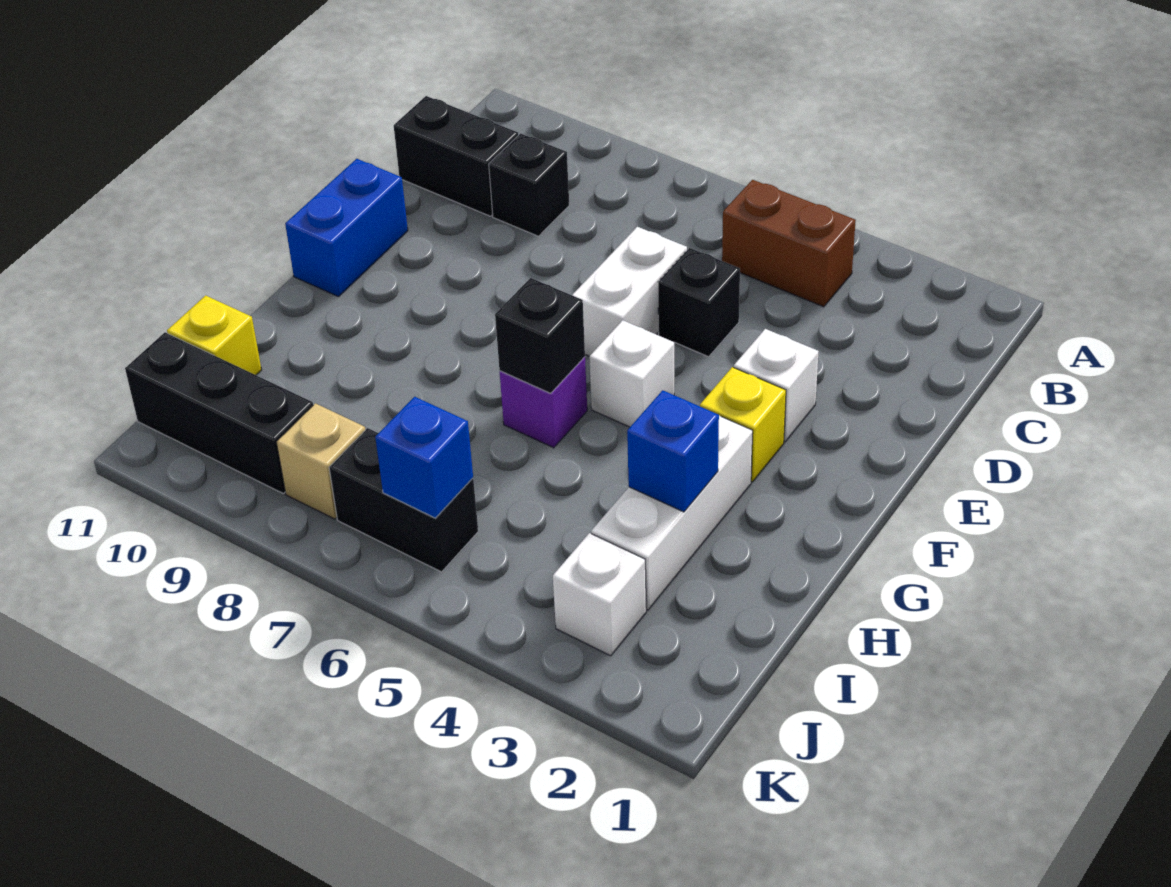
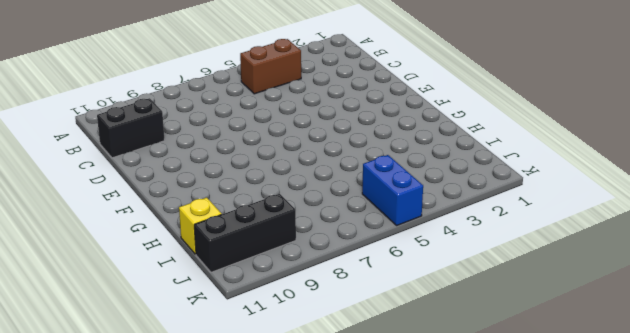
blue brick J5:K5 level 1 -> blue brick E11:F11 level 1
none -> black brick C9 level 1
none -> black brick D5 level 1
none -> white brick D6:E6 level 1

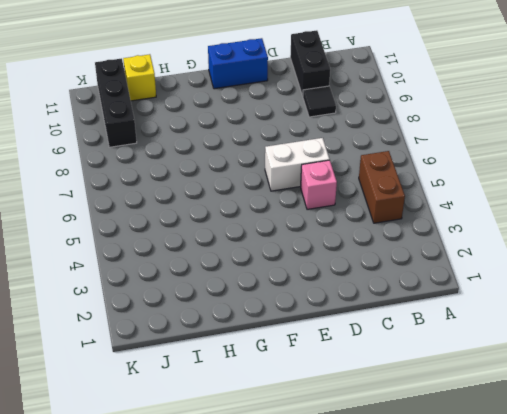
black tile C9 level 1 -> black brick C9 level 1
pink brick D5 level 1 -> black brick D5 level 1
none -> white brick E3 level 1
none -> yellow brick F3 level 1
none -> white brick F5 level 1

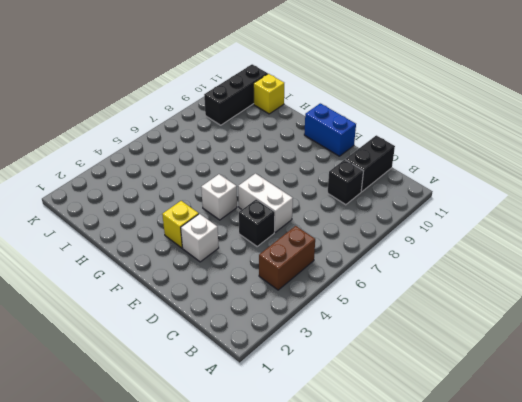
none -> white brick G3:I3 level 1
none -> purple brick G6 level 1
none -> white brick J3 level 1

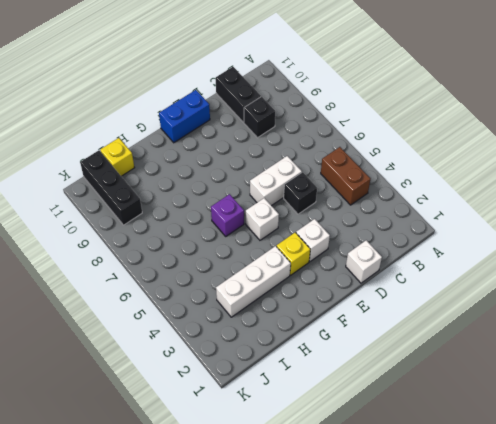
white brick D1 level 1 -> white brick J3 level 1
none -> black brick J6:J7 level 1
none -> tan brick J8 level 1
none -> black brick G6 level 2

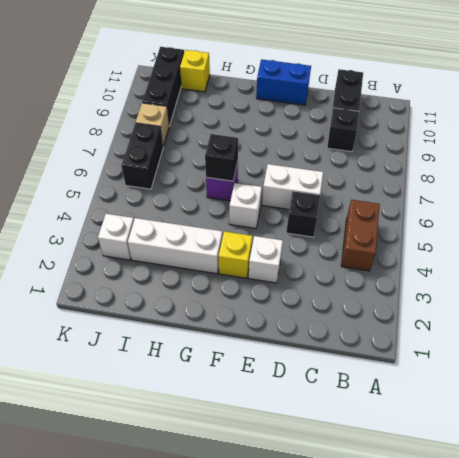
none -> blue brick H3 level 2
none -> blue brick J6 level 2

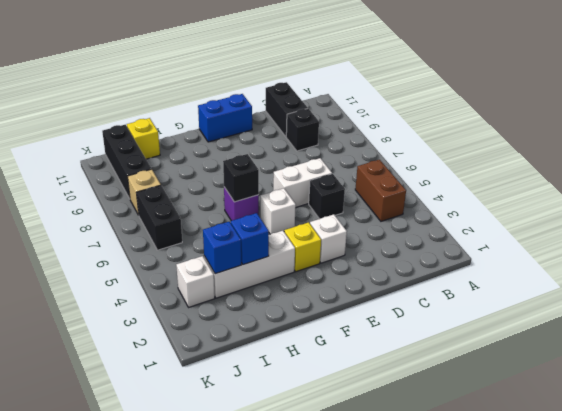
blue brick I3 level 2 -> blue brick J6 level 2

